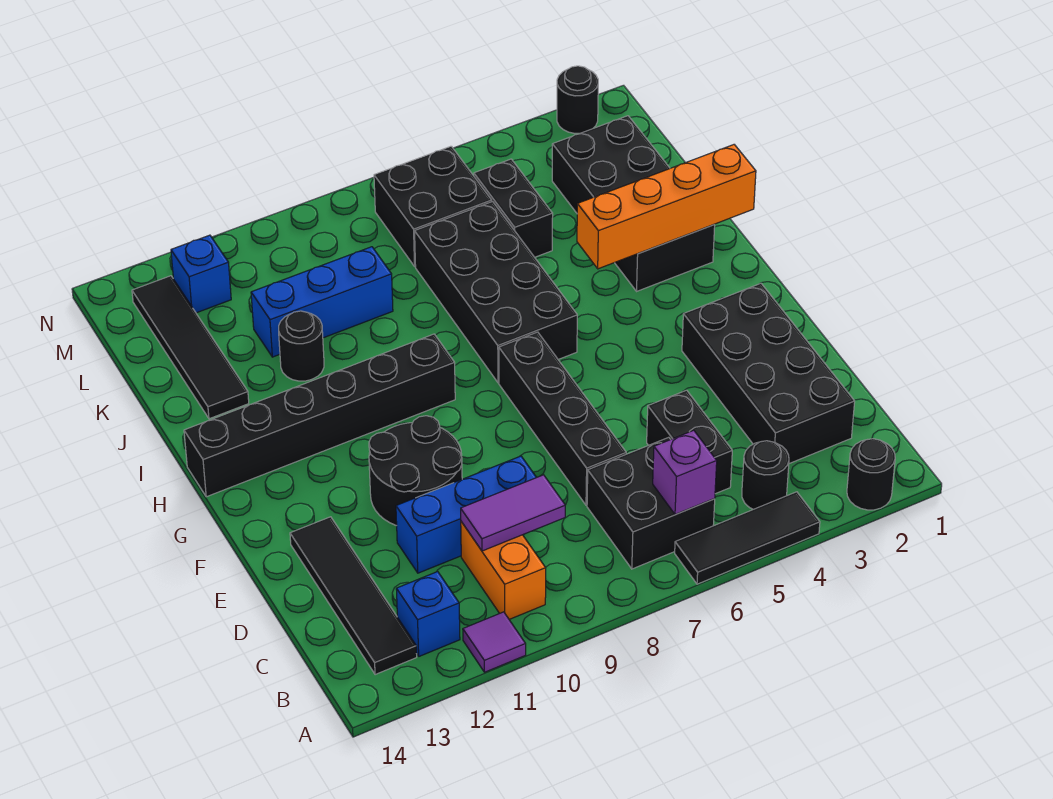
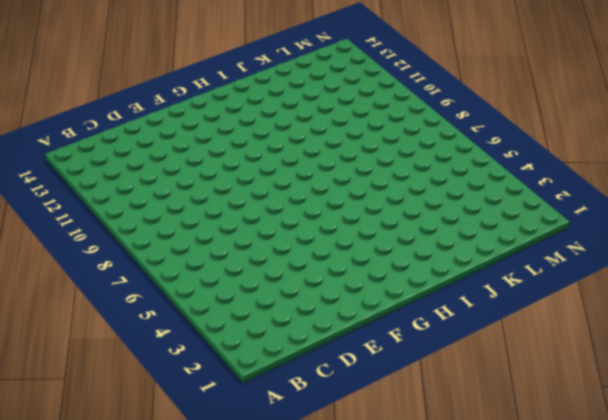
none -> black round brick A2 level 1
none -> black tile A4:A6 level 1
none -> purple tile A11 level 1

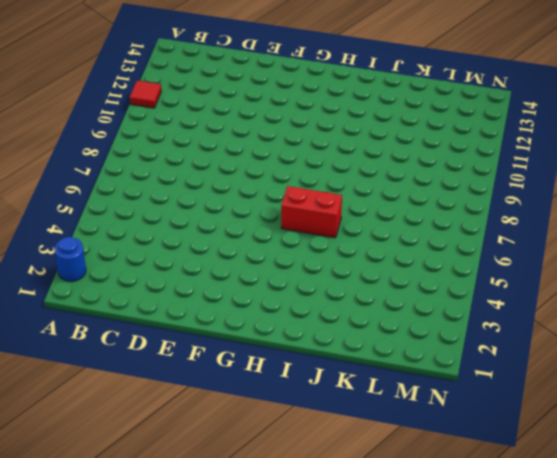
blue round brick A2 level 1 -> black round brick A2 level 1
red tile A11 level 1 -> purple tile A11 level 1
red brick H6:I6 level 1 -> black brick H6:K7 level 1
none -> black tile A4:A6 level 1
none -> black round brick B4 level 1
none -> black brick B6:C7 level 1

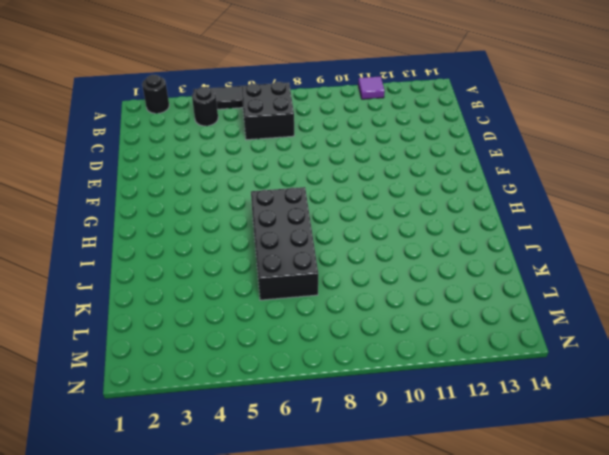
none -> orange brick B10:C10 level 1
none -> blue brick B12 level 1
none -> black tile B13:E13 level 1

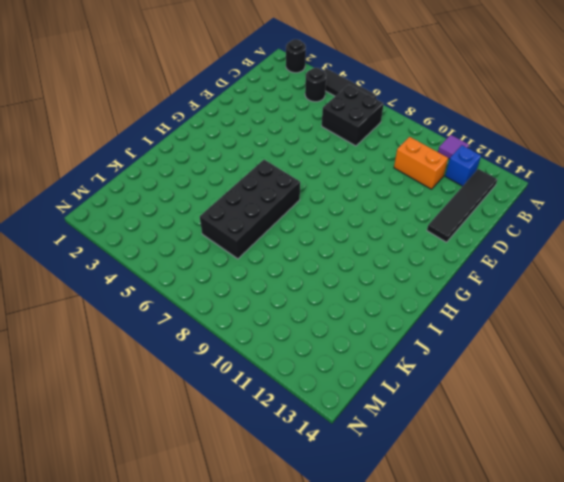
orange brick C10:C11 level 1 -> orange brick B10:C10 level 1
none -> black brick C2:F3 level 1
none -> black brick C5:D5 level 1
none -> black brick D7:G7 level 1

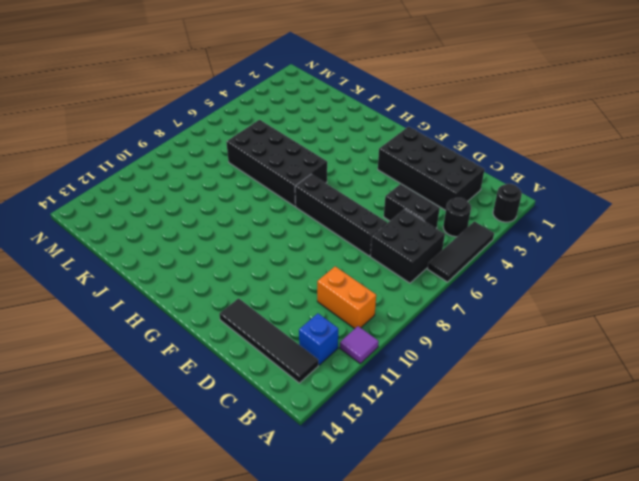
none -> blue brick D9:D11 level 1
none -> black round brick E10:F11 level 1
none -> black brick H9:H14 level 1

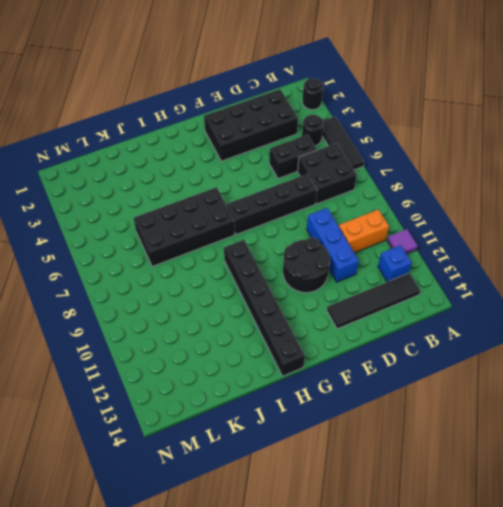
none -> black brick I2:L3 level 1
none -> black round brick J11 level 1
none -> black tile J13:M13 level 1

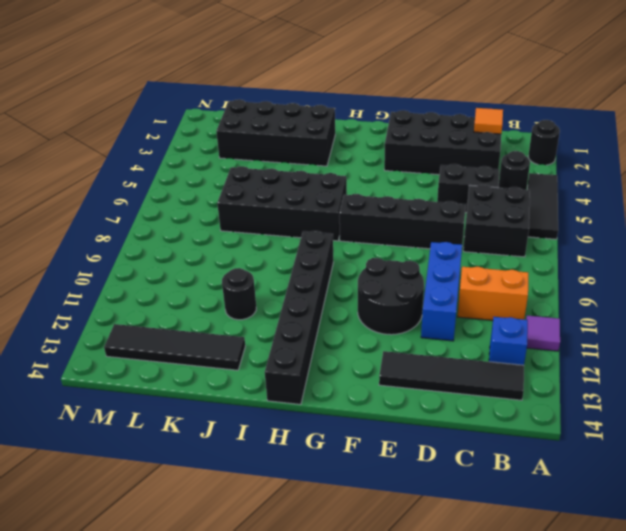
orange tile C2 level 2 -> none
none -> black brick K5:L5 level 1
none -> blue brick K9:K11 level 1
none -> black brick L6:M7 level 1

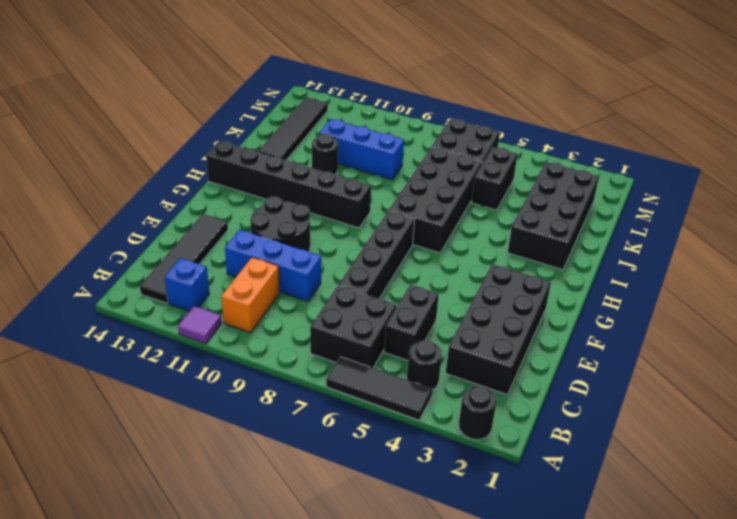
none -> blue brick M12 level 1
none -> black round brick N2 level 1
none -> purple brick B6 level 2

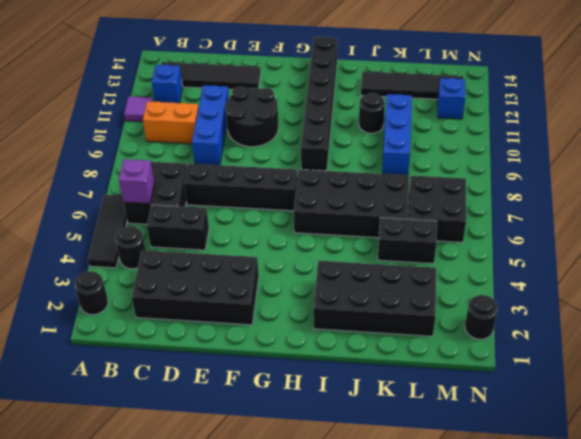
none -> purple tile C9:C10 level 2
none -> orange brick I1:I4 level 2

